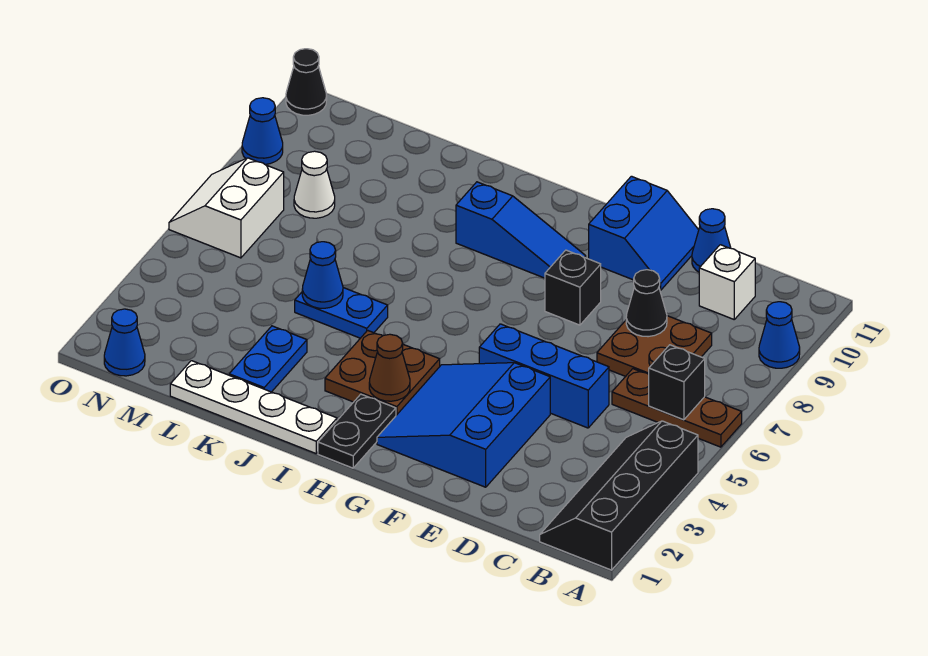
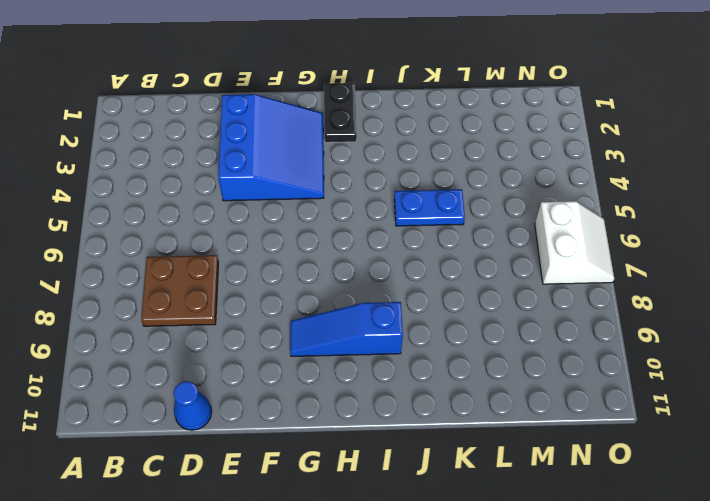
none -> black slope A1:B4 level 1 top A
none -> brown plate A6:C6 level 1
none -> blue cone A9 level 1

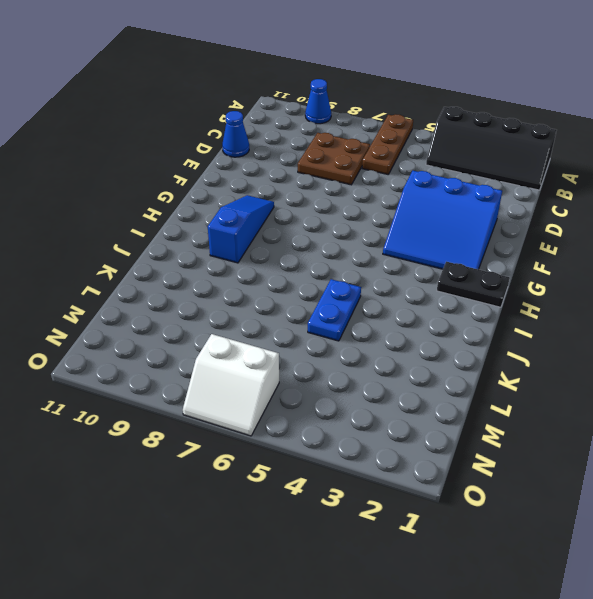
none -> white brick C10 level 1
none -> blue brick D5:F5 level 1
none -> blue slope E10:F11 level 1 top F

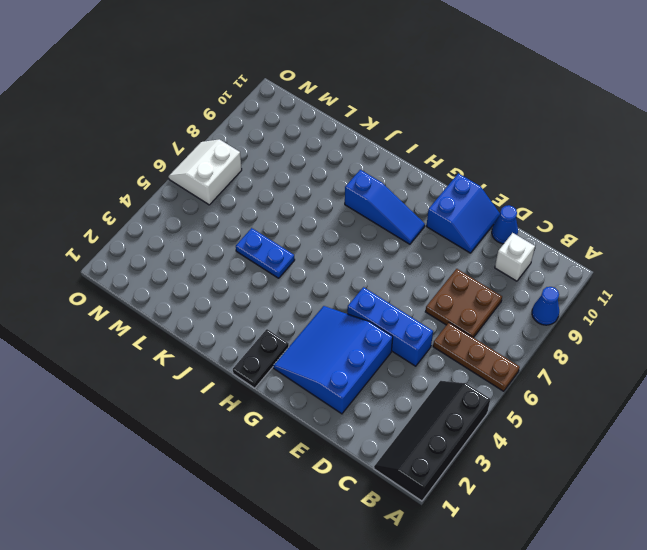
none -> black brick F8 level 1
none -> brown plate H3:I4 level 1
none -> white plate I1:L1 level 1

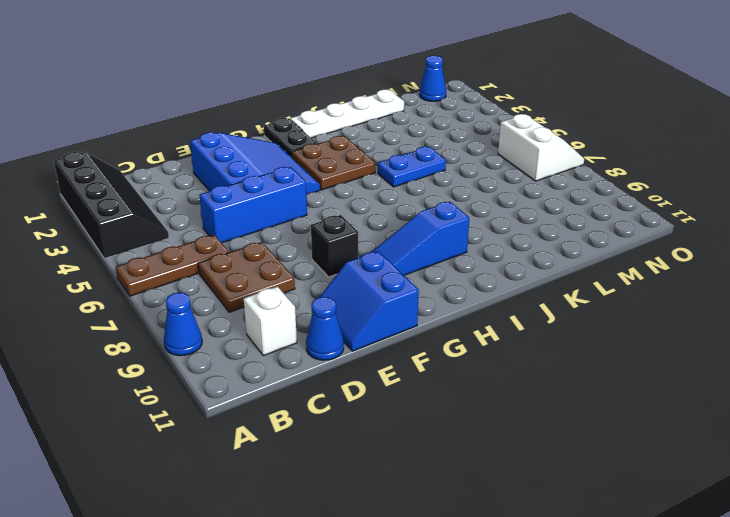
none -> blue plate K2:K3 level 1
none -> white cone M8 level 1
none -> blue cone O9 level 1

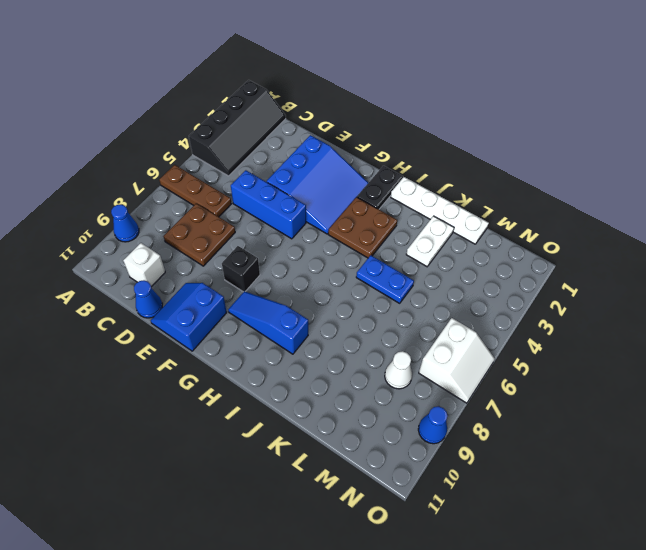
white plate K2:K3 level 1 -> blue plate K2:K3 level 1
none -> blue cone N1 level 1
none -> black cone O11 level 1
none -> black brick B6 level 2

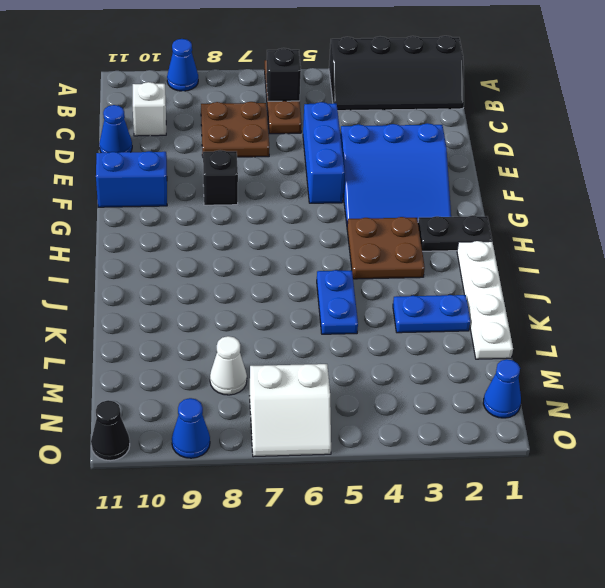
none -> blue slope G9:I9 level 1 top I
none -> black cone D8 level 2
none -> brown cone H3 level 2

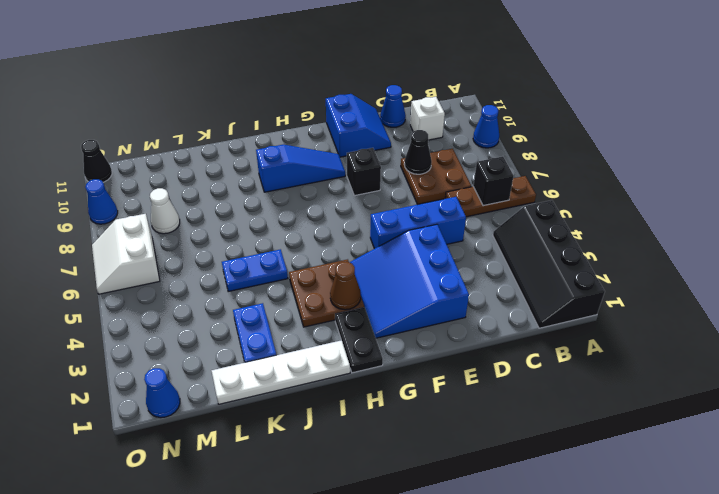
none -> blue cone K5 level 2

